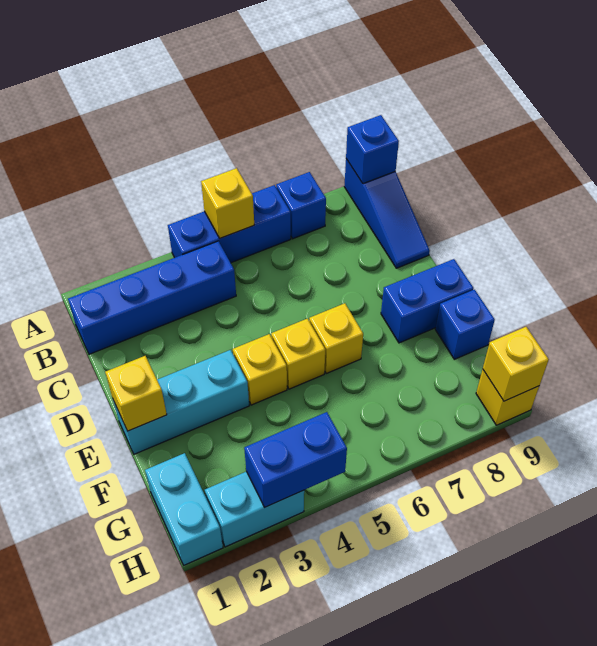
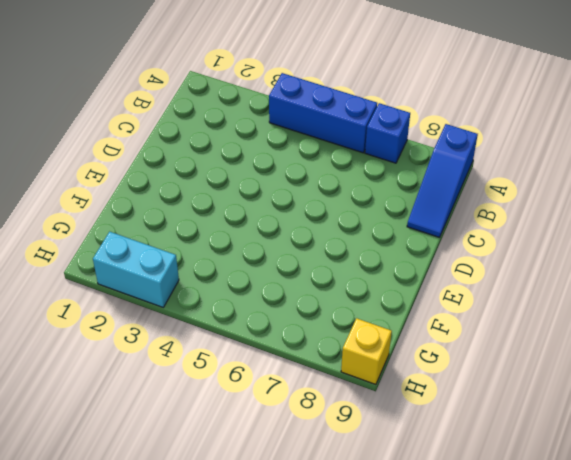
none -> blue brick B1:B4 level 1
none -> cyan brick E1:E3 level 1
none -> yellow brick E4 level 1

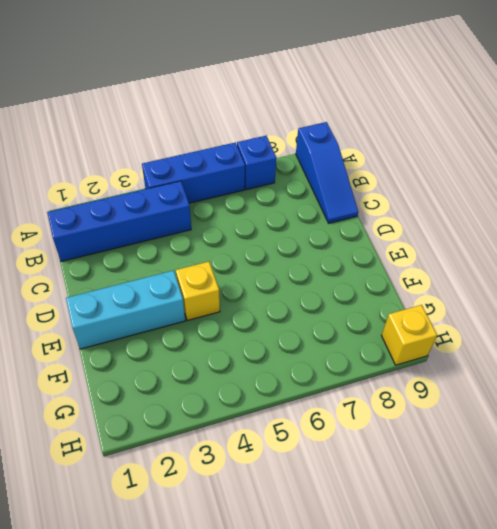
none -> yellow brick E5 level 1
none -> yellow brick E6 level 1
none -> blue brick E8:E9 level 1

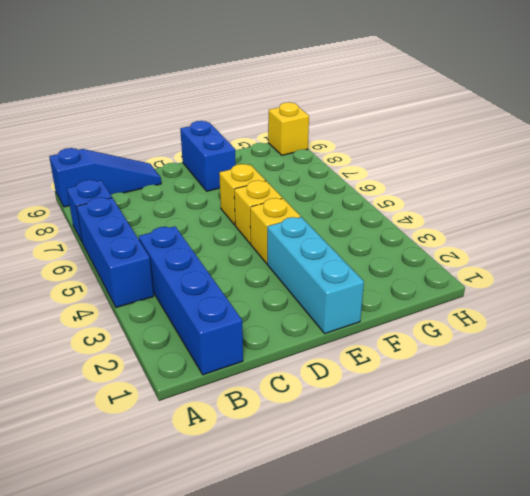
none -> blue brick F9 level 1
none -> cyan brick G1:H1 level 1
none -> cyan brick H2:H3 level 1

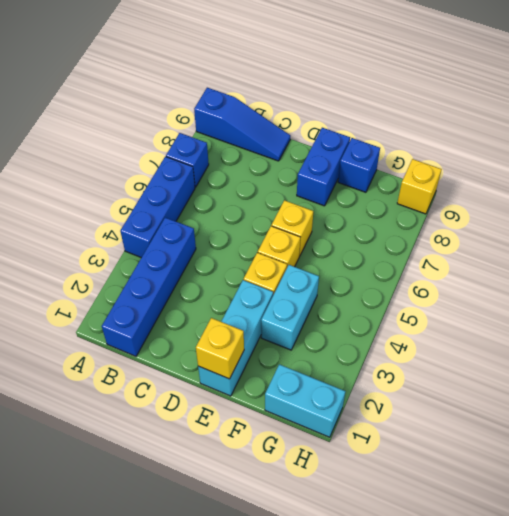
cyan brick F3:F4 level 1 -> cyan brick H2:H3 level 1
none -> yellow brick A5 level 2
none -> blue brick A9 level 2
none -> blue brick H3:H4 level 2

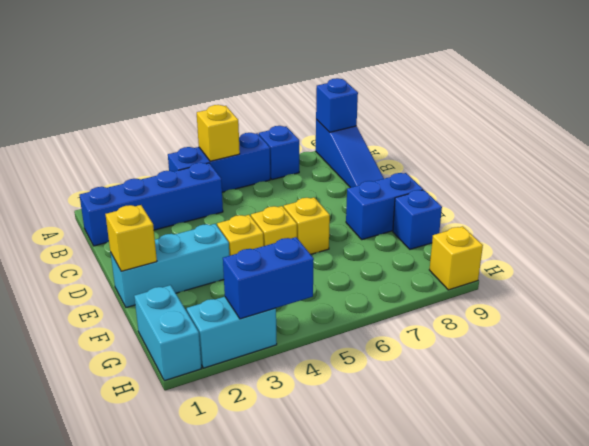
none -> yellow brick H9 level 2

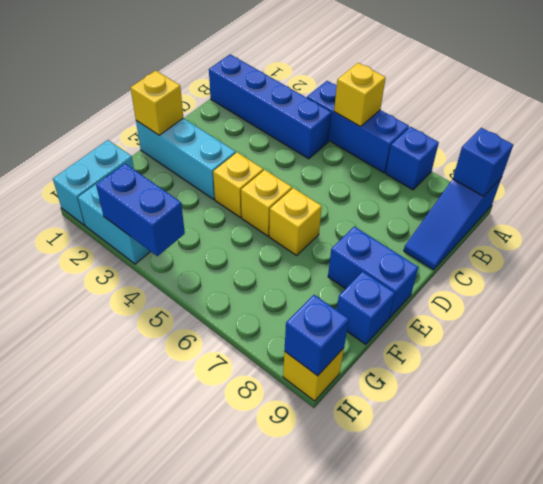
blue brick H9 level 2 -> yellow brick H9 level 2

